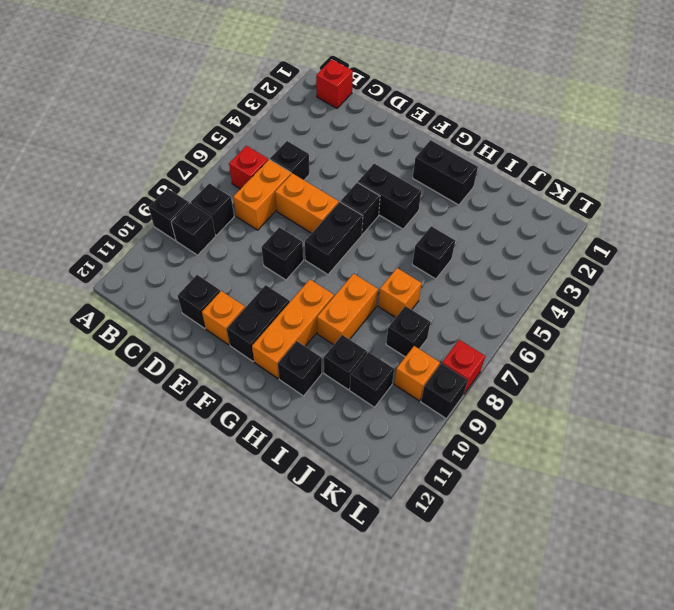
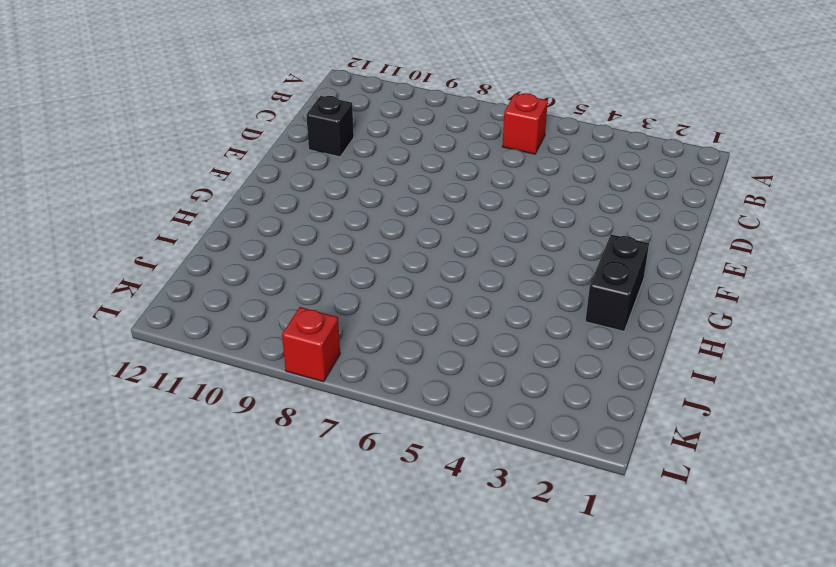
none -> black brick A9 level 1
none -> red brick B1 level 1
none -> black brick B8 level 1

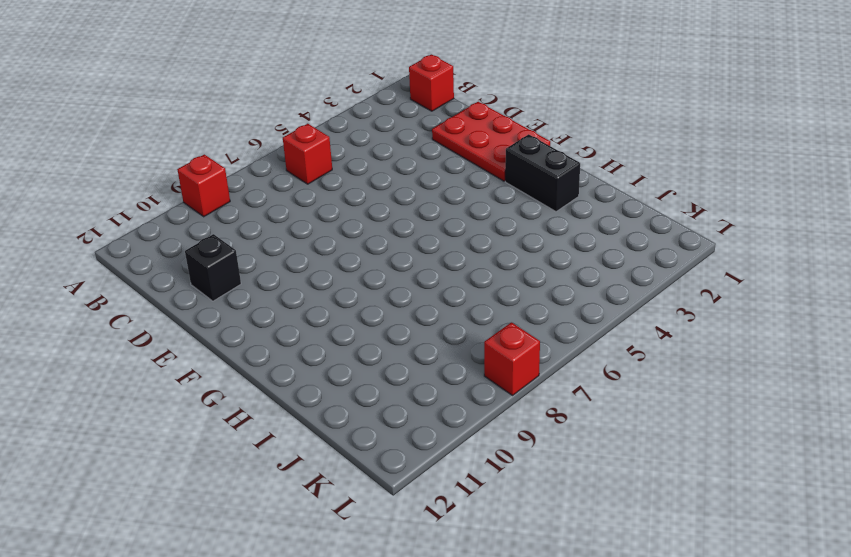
red brick A9 level 1 -> black brick A9 level 1
red plate D1:F2 level 1 -> none
none -> black brick B8 level 1
none -> black brick B9 level 1
none -> black brick C5 level 1

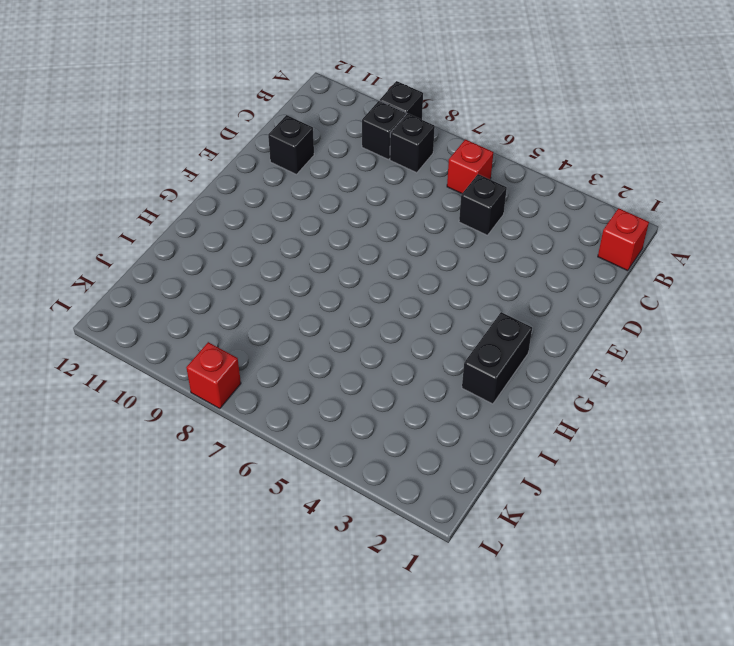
none -> orange brick C6:C7 level 1
none -> orange brick D6:E6 level 1
none -> black brick E8 level 1

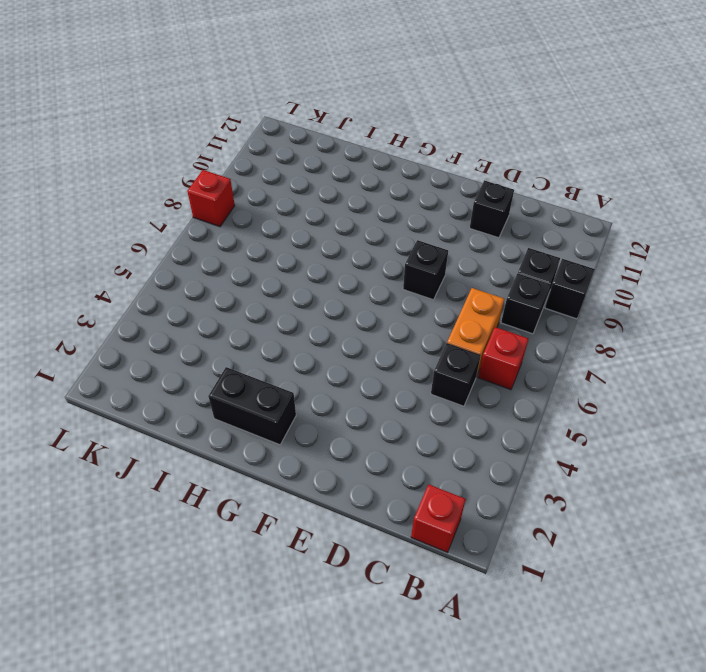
none -> orange brick D6:E6 level 1
none -> orange brick E11 level 1
none -> black brick F4:G4 level 1

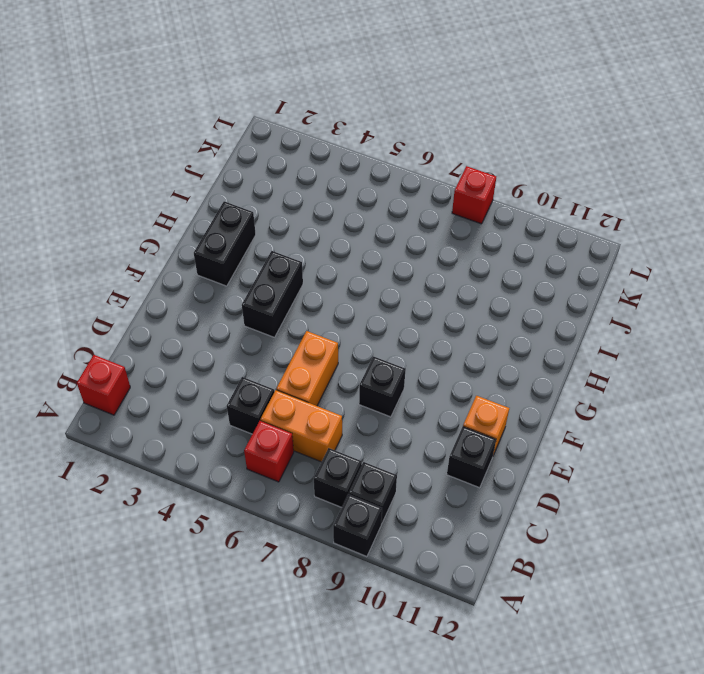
none -> black brick F5 level 1
none -> black brick F6:F7 level 1
none -> black brick F10:F11 level 1

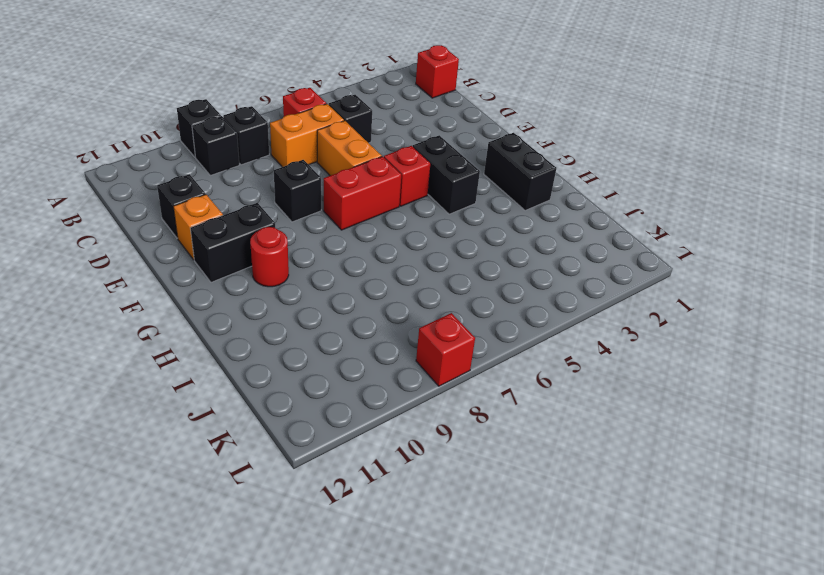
red brick F5 level 1 -> black brick F5 level 1
red brick F6:F7 level 1 -> black brick F6:F7 level 1
red round brick G10 level 1 -> orange brick G9:G11 level 1
none -> orange brick H8:H9 level 1
none -> black brick H11 level 1
none -> black brick I5 level 1

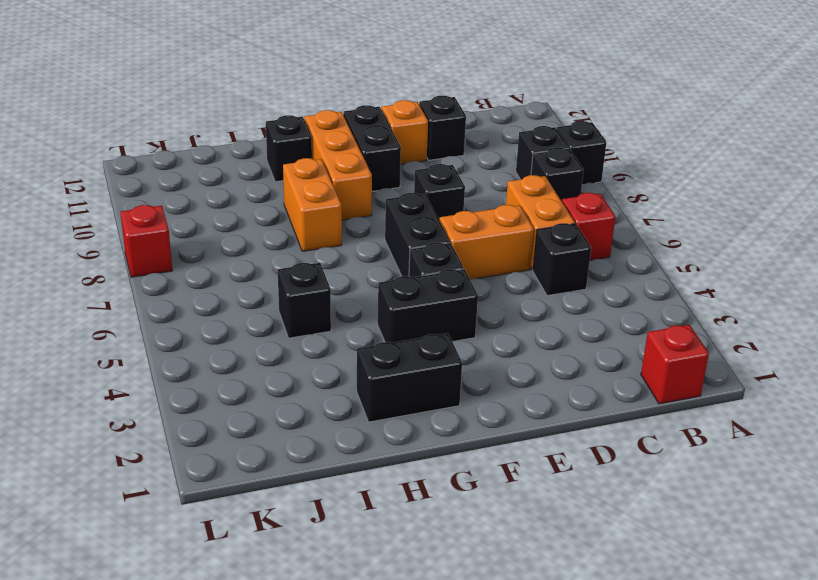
none -> orange brick I7 level 1
none -> black brick I10 level 1
none -> black brick J8 level 1

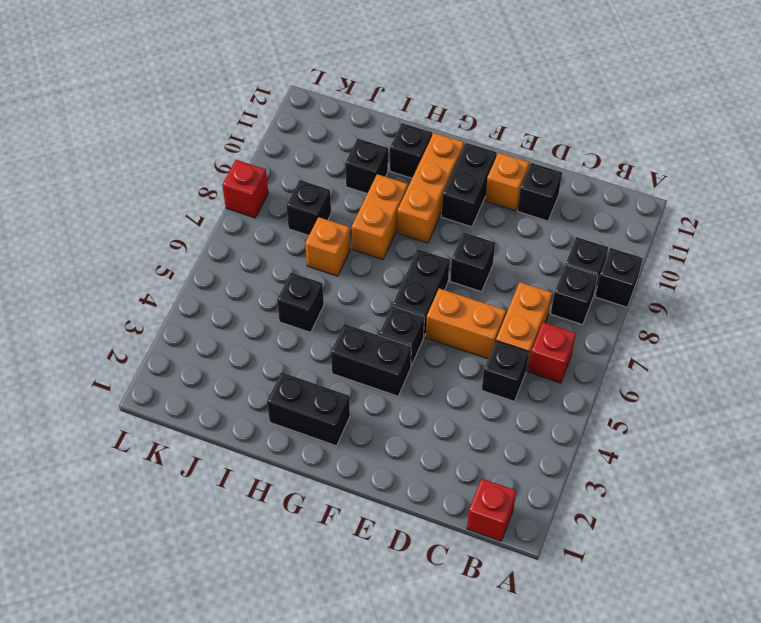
none -> black brick J10 level 1
none -> orange brick K9 level 1
none -> black brick L9 level 1

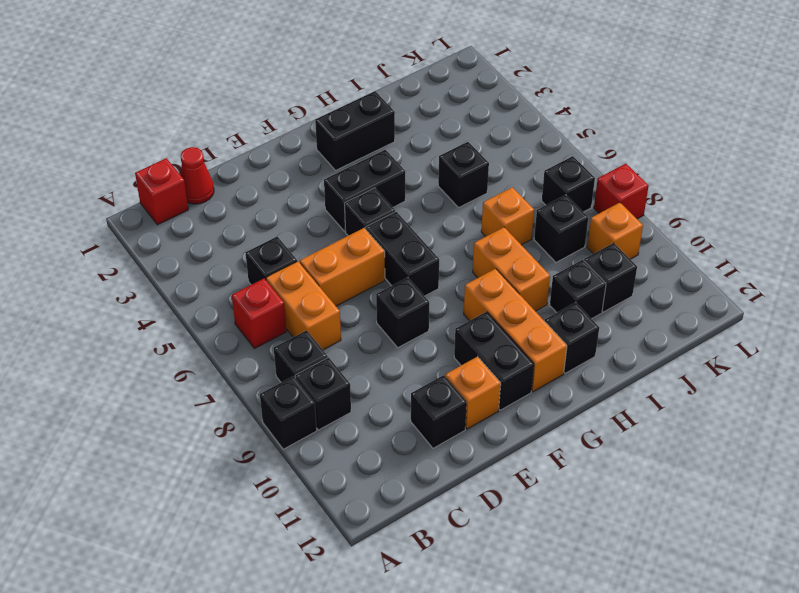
red cone C1 level 1 -> none
black brick K7 level 1 -> black brick L9 level 1

